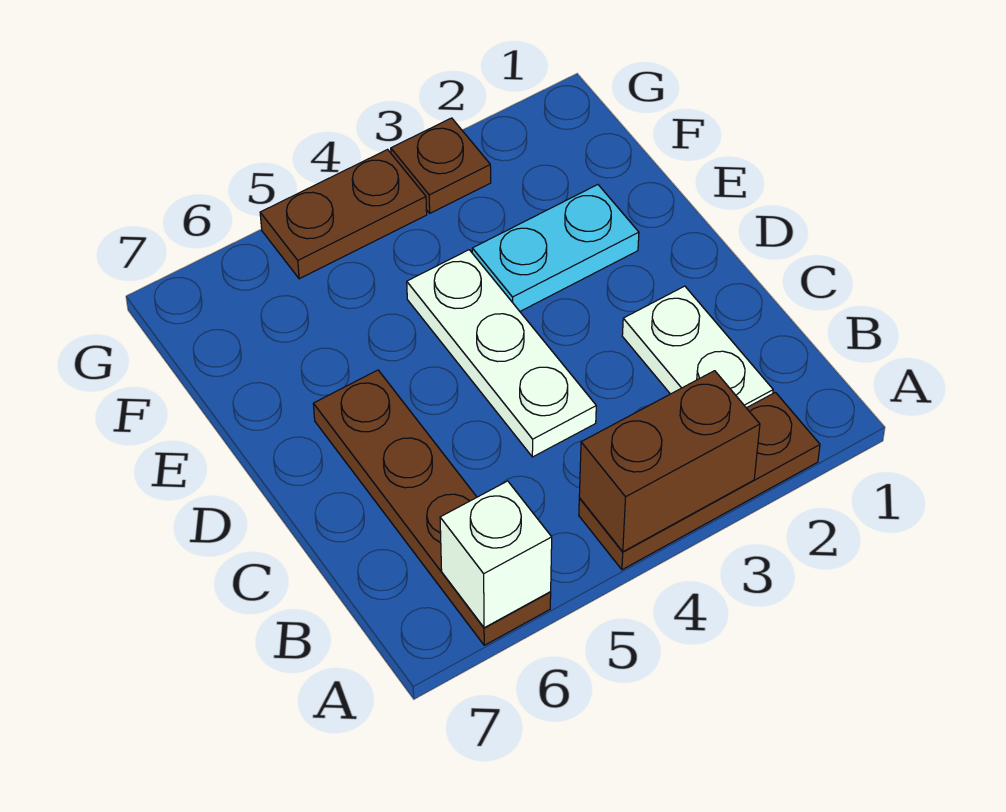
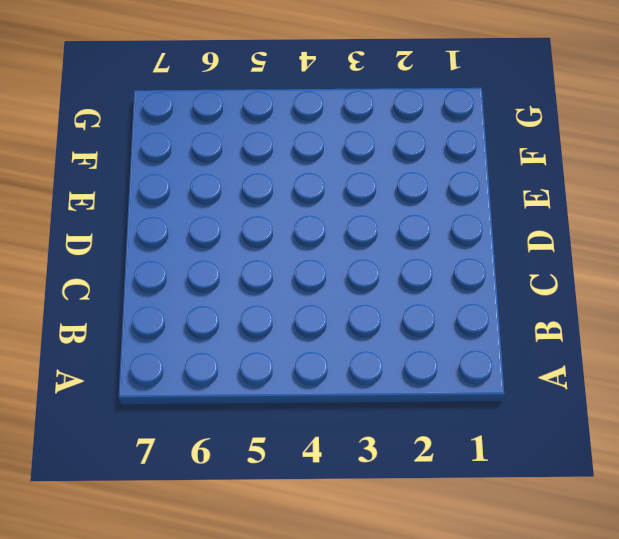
none -> brown plate A2:A4 level 1
none -> brown plate A6:D6 level 1

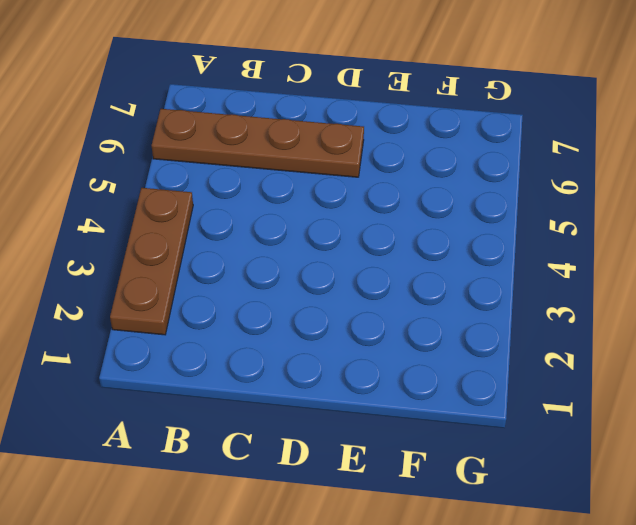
none -> white plate B2:C2 level 1
none -> white plate C4:E4 level 1

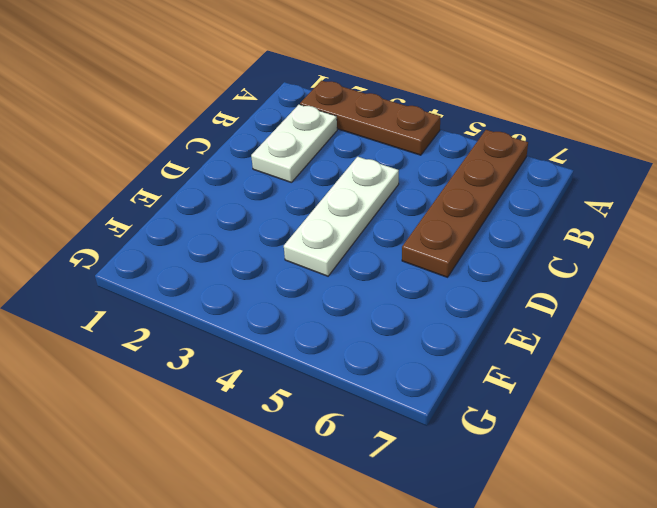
none -> cyan plate E2:E3 level 1
none -> brown plate G3 level 1

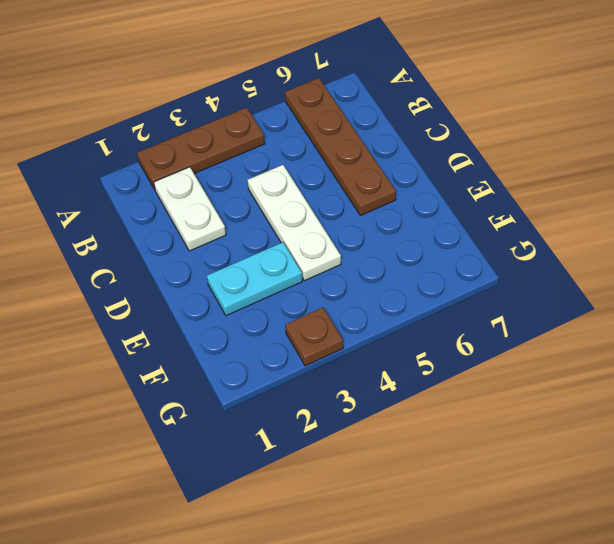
none -> brown plate G4:G5 level 1
none -> brown brick A3:A4 level 2

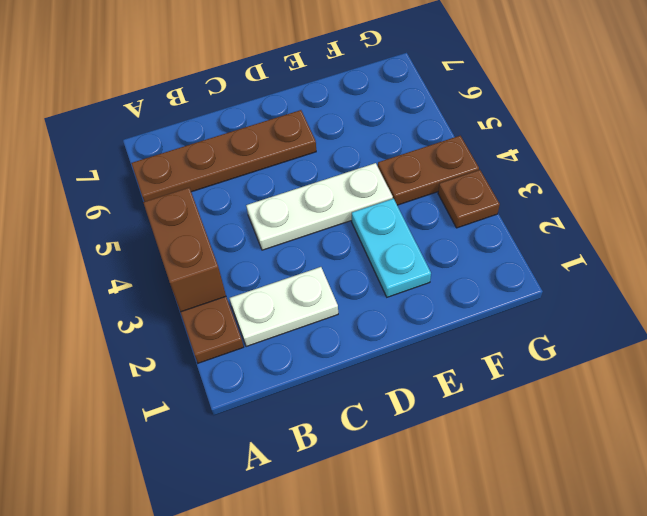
brown plate F4:G4 level 1 -> brown plate G4:G5 level 1
none -> white brick A6 level 2

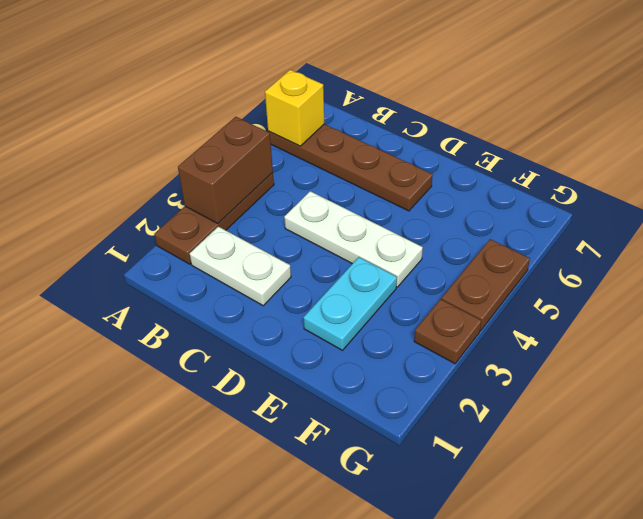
yellow brick A6 level 2 -> white brick A6 level 2

